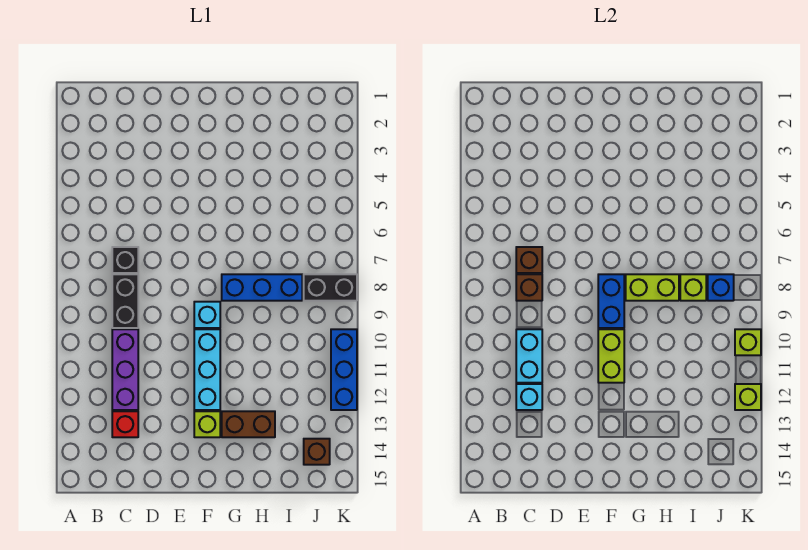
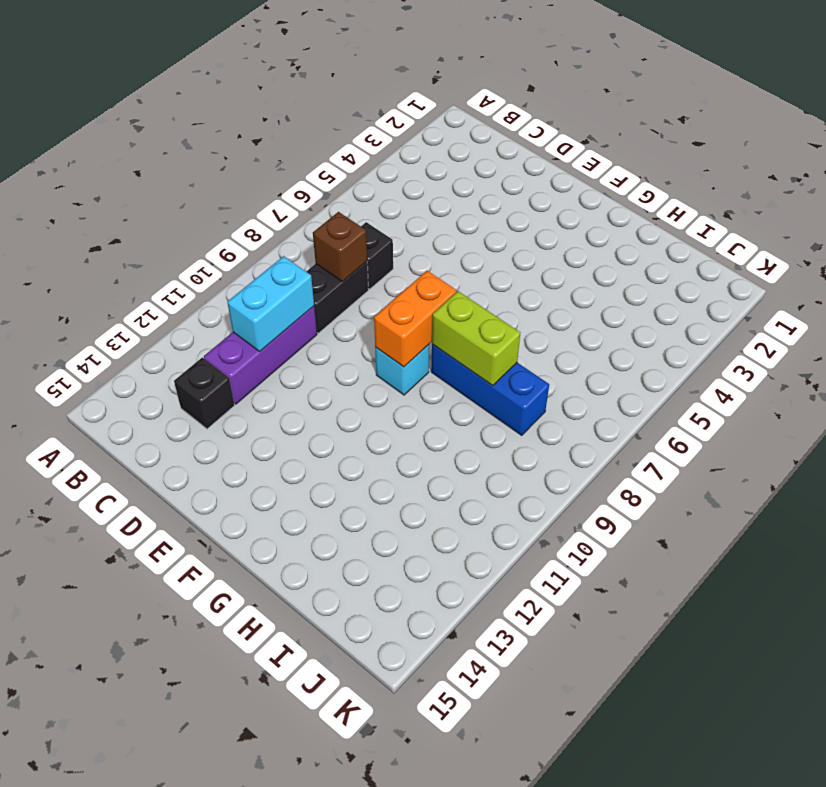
black brick C13 level 1 -> red brick C13 level 1
orange brick F8:F9 level 2 -> blue brick F8:F9 level 2
none -> cyan brick F10:F12 level 1
none -> lime brick F13 level 1
none -> brown brick G13:H13 level 1

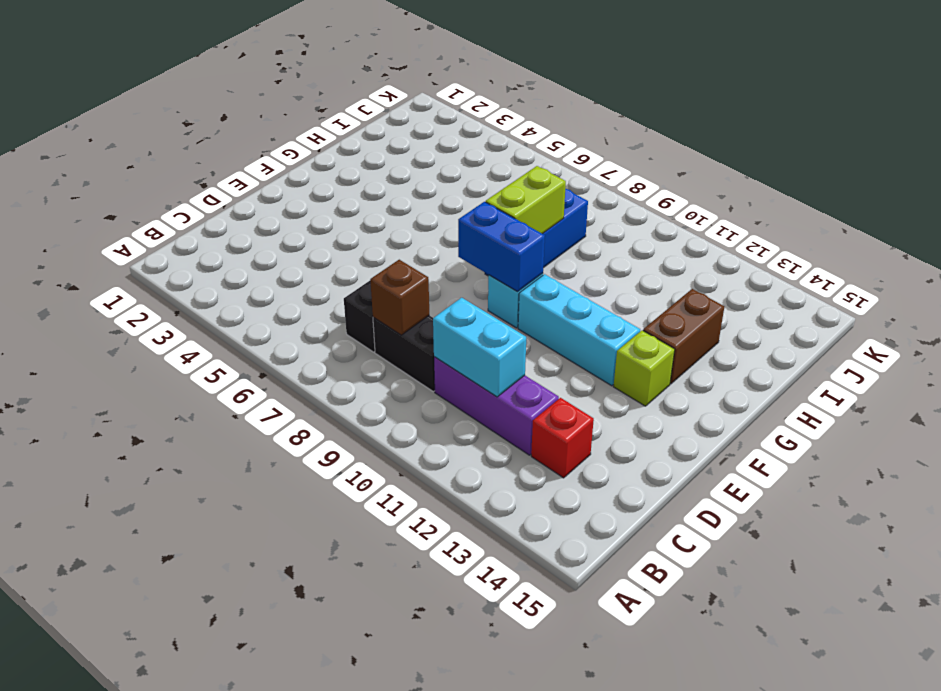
none -> black brick J8:K8 level 1
none -> brown brick J14 level 1
none -> blue brick K10:K12 level 1

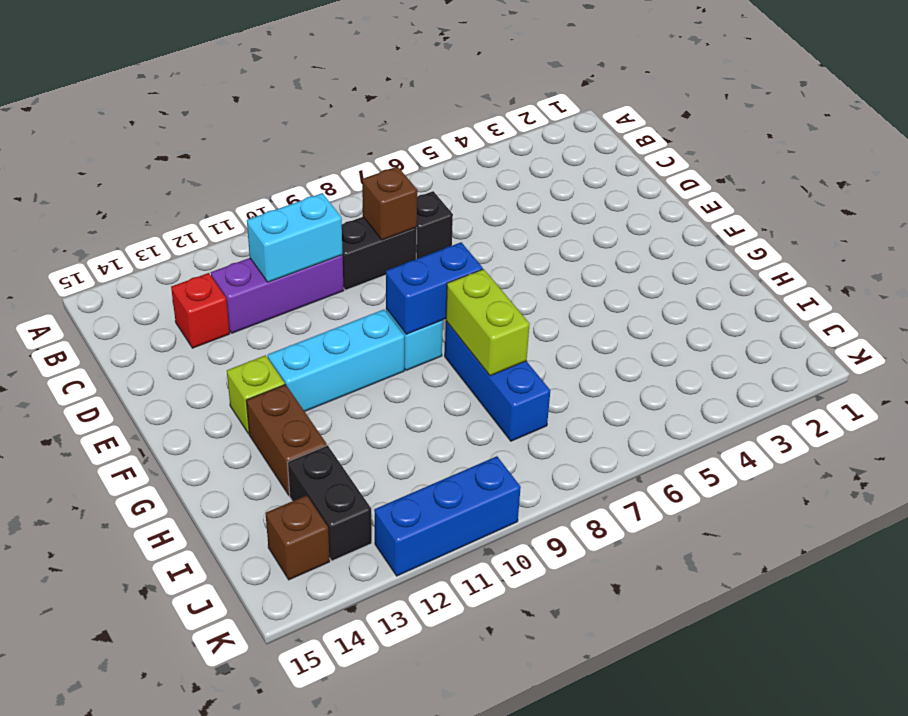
black brick I13:J13 level 1 -> black brick J8:K8 level 1
none -> brown brick C7 level 2
none -> cyan brick C12 level 2
none -> lime brick F10:F11 level 2

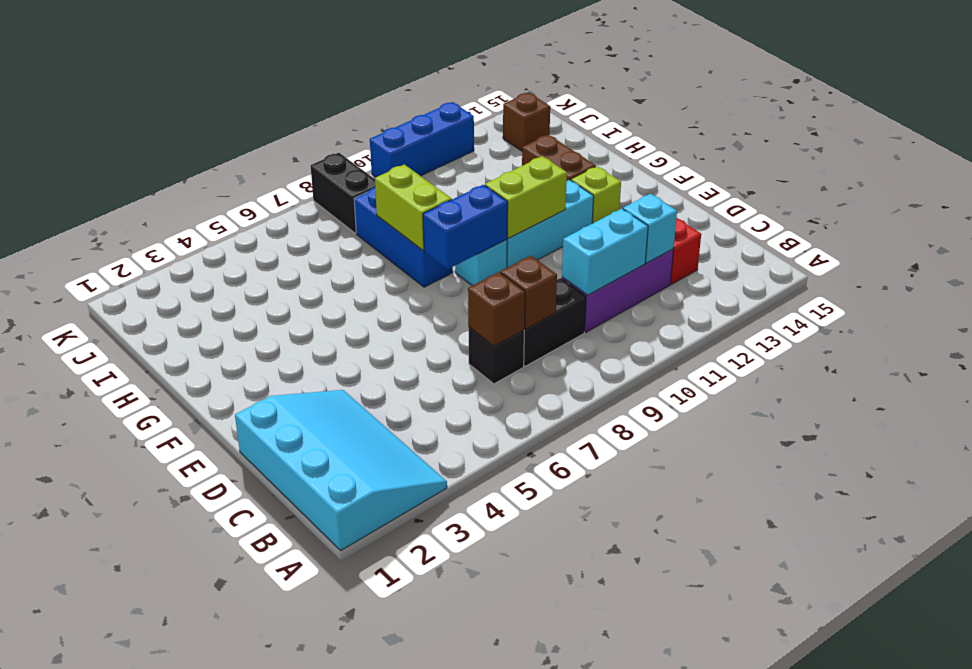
cyan slope A1:D3 level 1 top 1 -> none
none -> lime brick I8 level 2
none -> blue brick J8 level 2
none -> lime brick K10 level 2

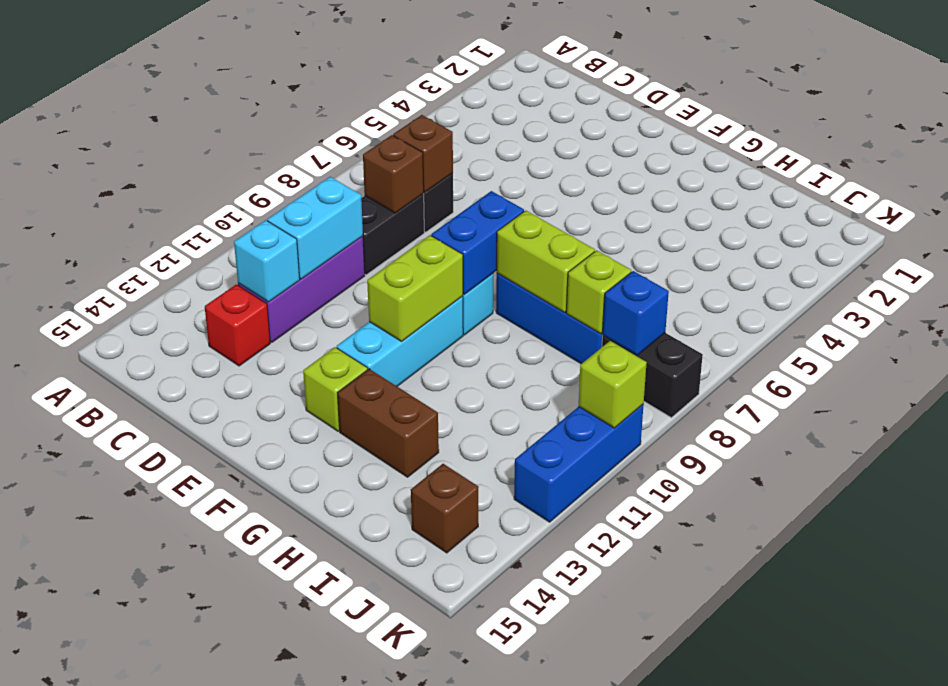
none -> lime brick K12 level 2

